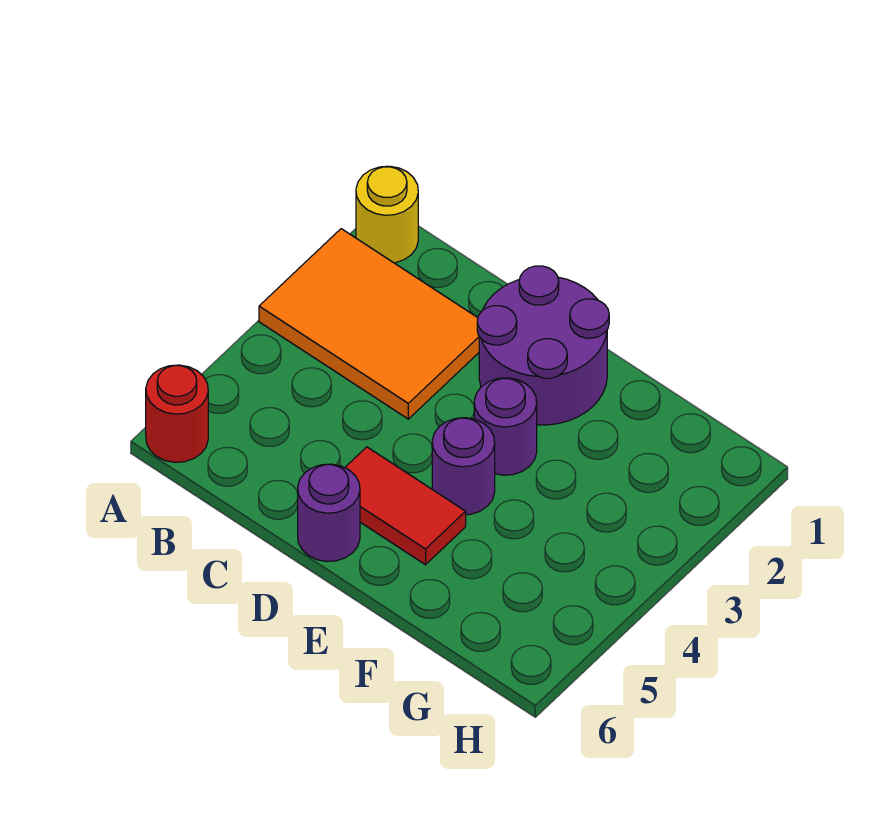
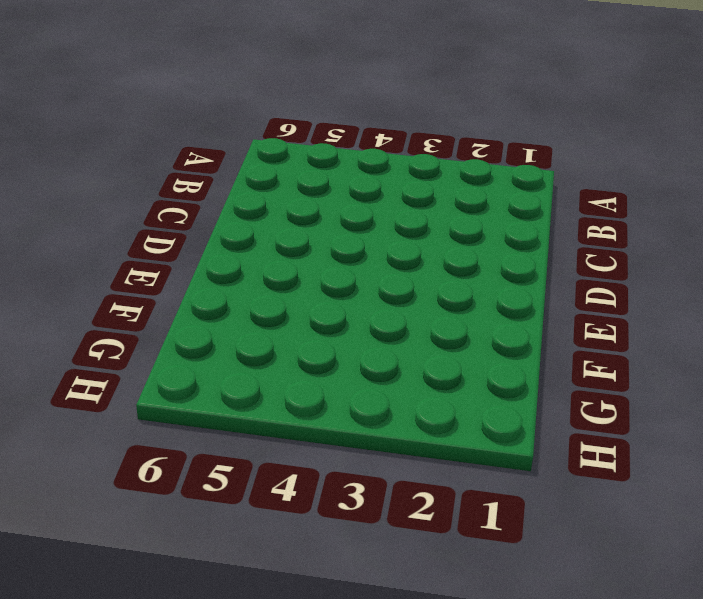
none -> yellow round brick A1 level 1
none -> orange tile A2:C3 level 1

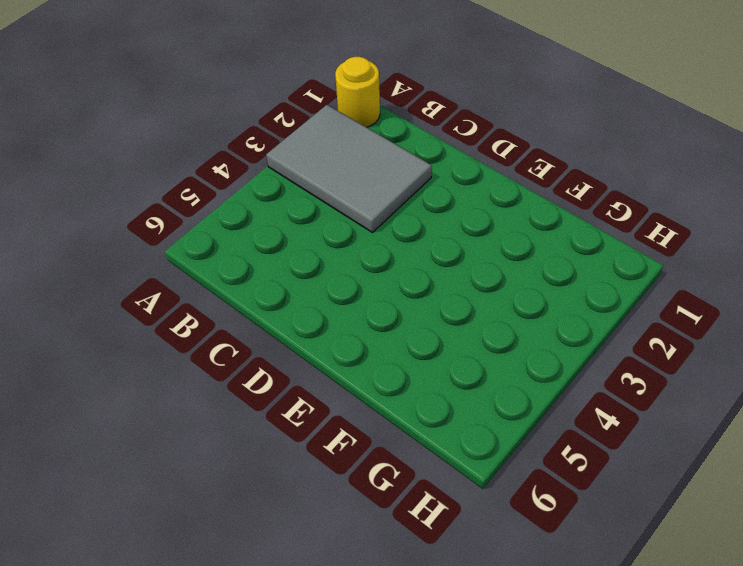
grey tile A2:C3 level 1 -> orange tile A2:C3 level 1
none -> red round brick A6 level 1
none -> purple round brick D1:E2 level 1

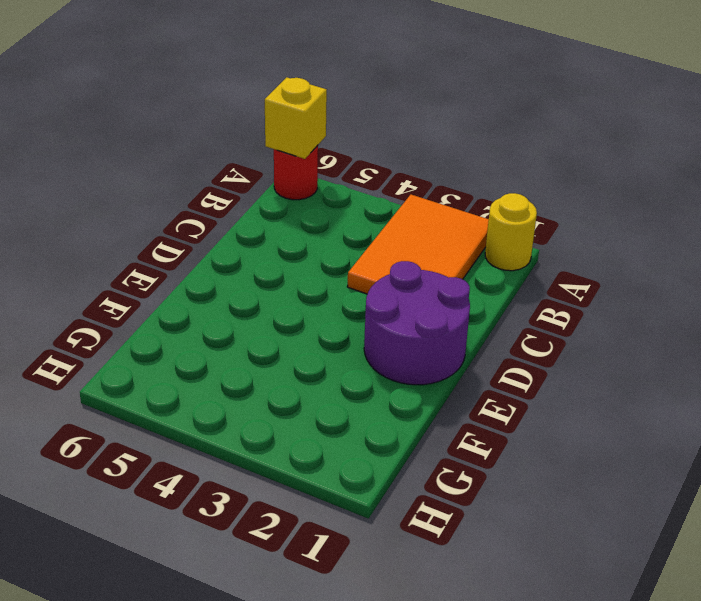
yellow brick A6 level 2 -> none
none -> red tile D5:E5 level 1
none -> purple round brick D6 level 1

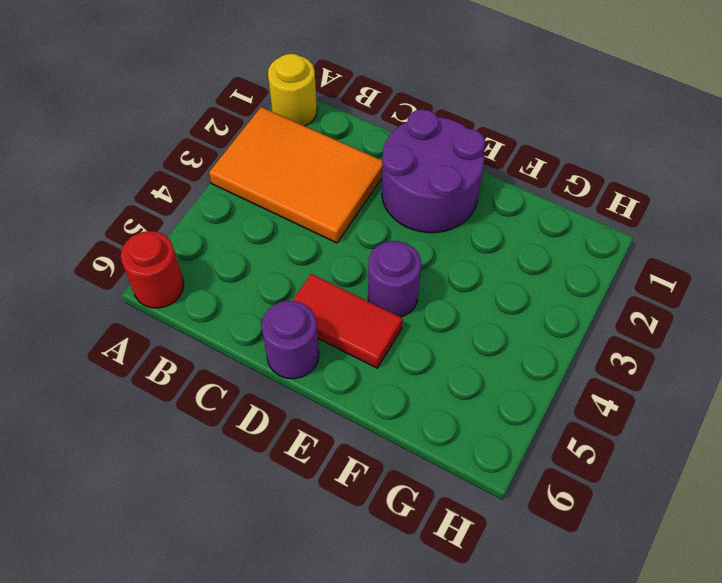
none -> purple round brick E3 level 1

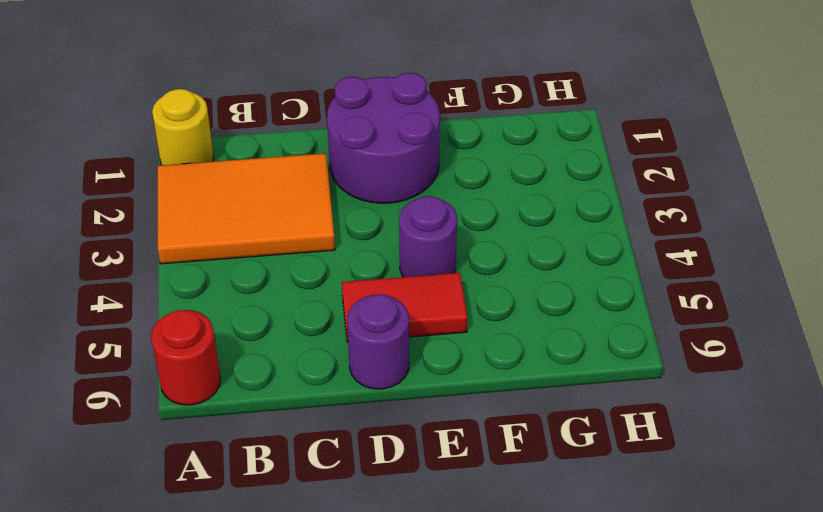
none -> purple round brick E3 level 1

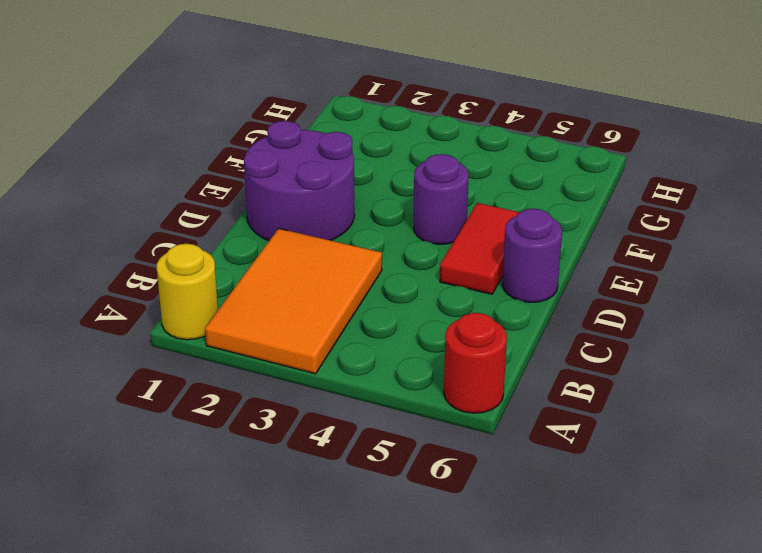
none -> purple round brick E3 level 1

